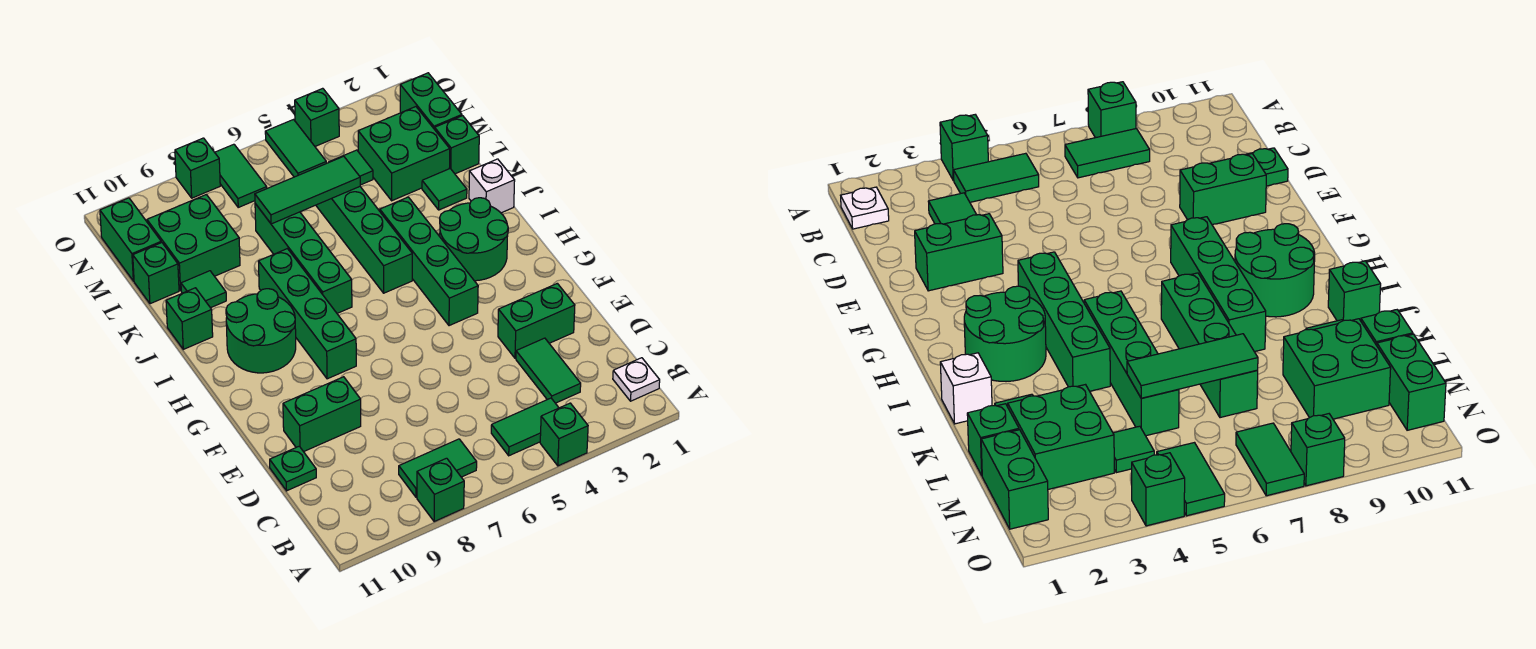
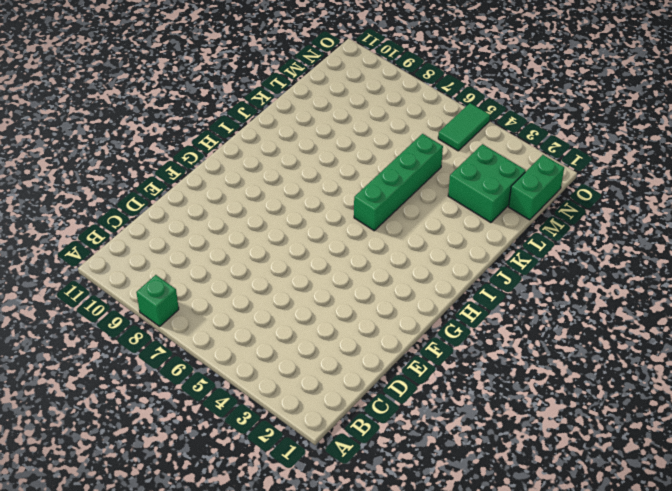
none -> green brick A4 level 1
none -> white plate B1 level 1
none -> green tile B4:B5 level 1
none -> green tile B7:B8 level 1

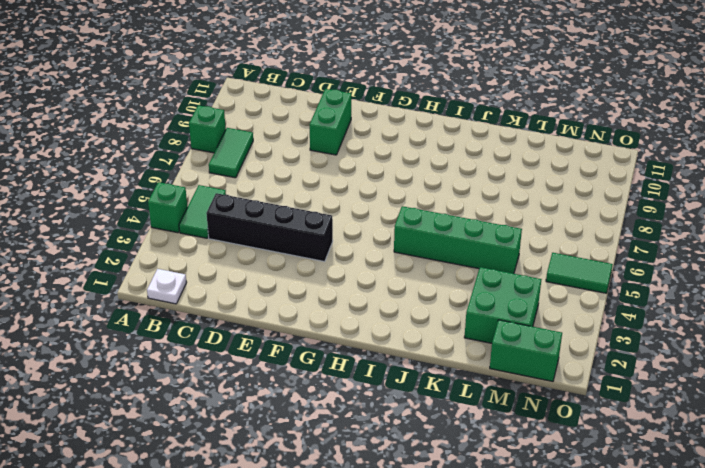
black brick C4:F4 level 1 -> none
none -> green tile C3:D3 level 1
none -> green plate D11 level 1
none -> green brick E2:E3 level 1
none -> green brick G4:J4 level 1

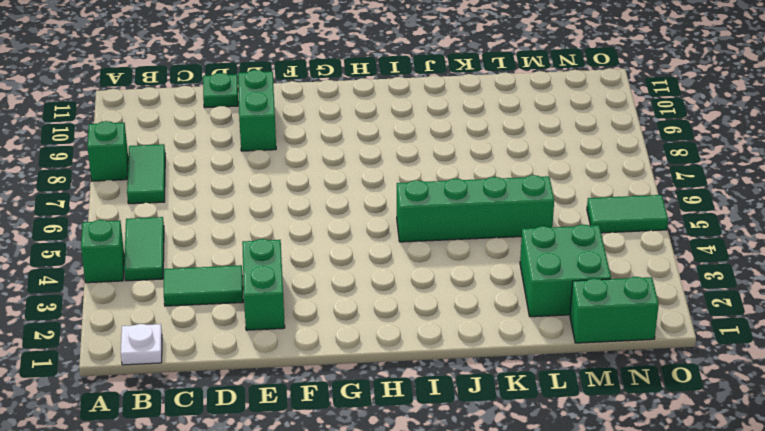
none -> green brick G4:J4 level 1
none -> green brick G8:J8 level 1
none -> green round brick H2:I3 level 1
none -> green round brick H9:I10 level 1

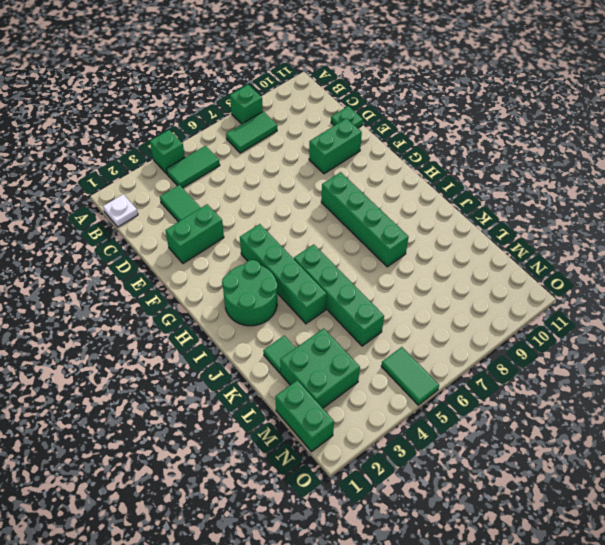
none -> green round brick H9:I10 level 1
none -> green brick I7:L7 level 1
none -> white brick J1 level 1
none -> green brick J11 level 1

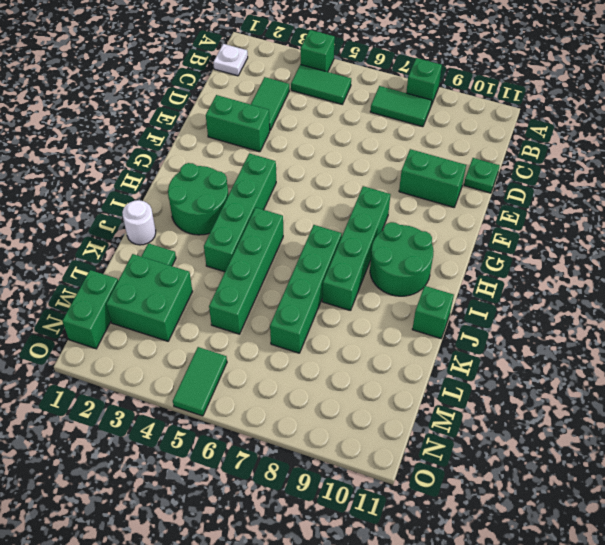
white round brick J1 level 1 -> white brick J1 level 1
none -> green tile K10 level 1
none -> green brick L1 level 1
none -> green brick L9:M10 level 1
none -> green brick L11 level 1

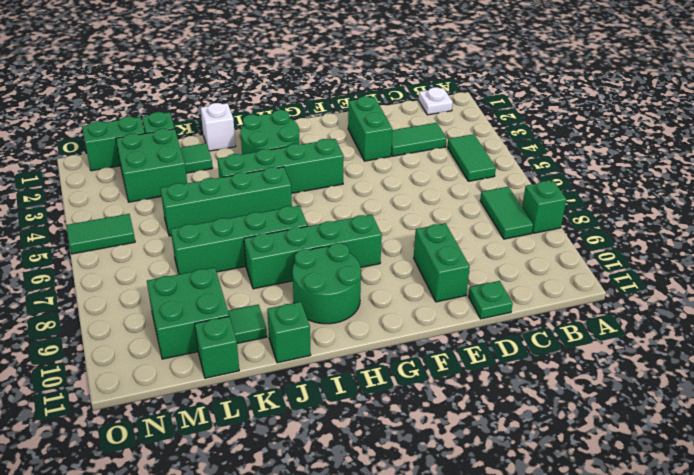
none -> green brick A4 level 1
none -> green tile M4 level 1
none -> green brick M11:N11 level 1
none -> green tile N7:O7 level 1

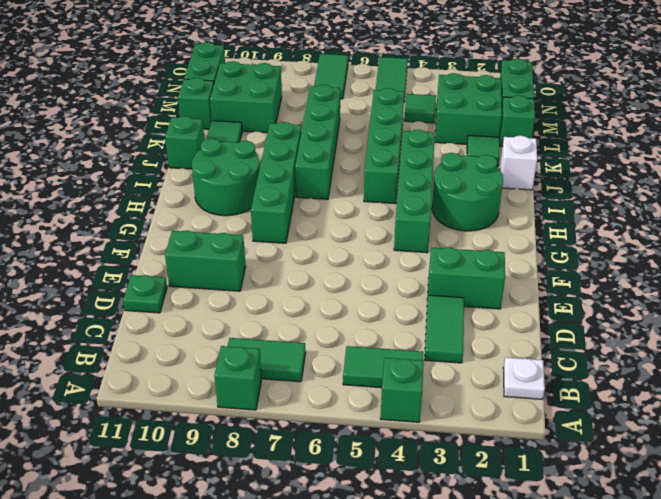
none -> green brick O4 level 1
none -> green brick O8 level 1
none -> green tile L5:L7 level 2

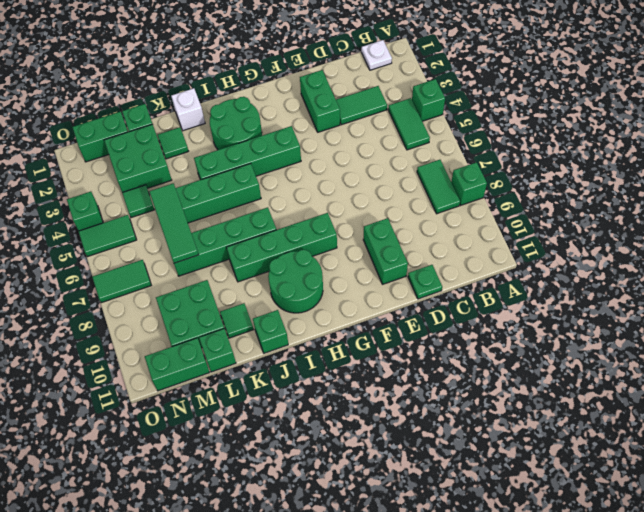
none -> green brick O8 level 1

